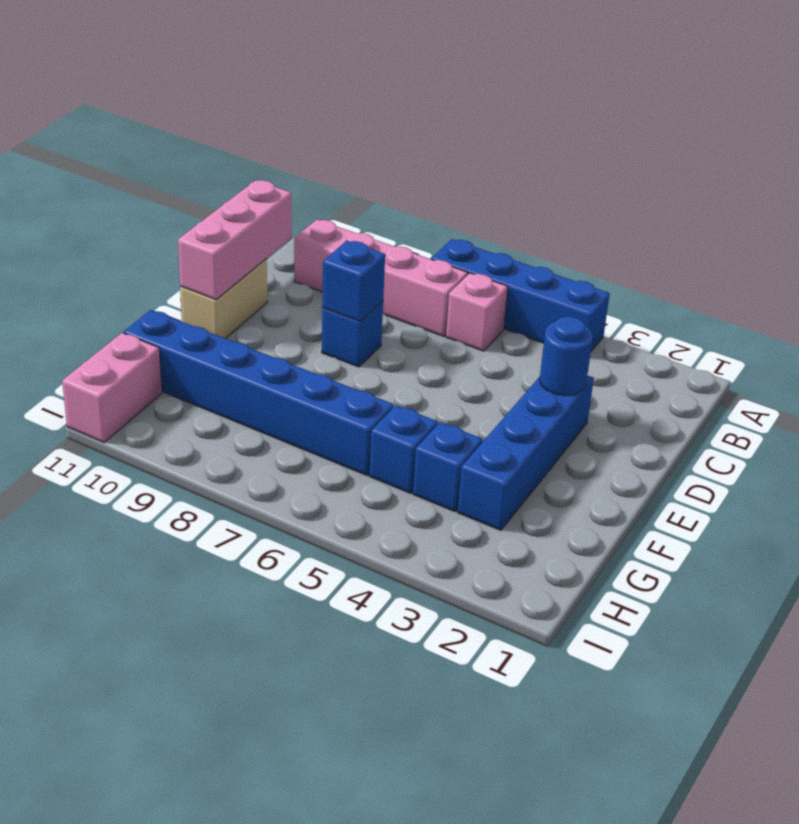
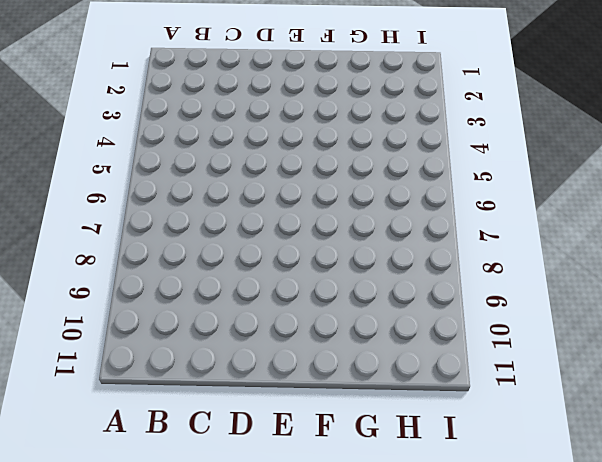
none -> blue brick A4:A7 level 1
none -> pink brick B6 level 1
none -> pink brick B7:B10 level 1

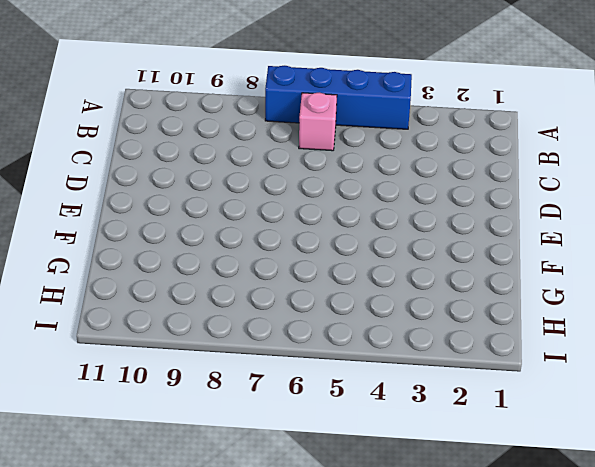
none -> pink brick B7:B10 level 1
none -> blue brick D3:G3 level 1
none -> blue brick D8 level 1

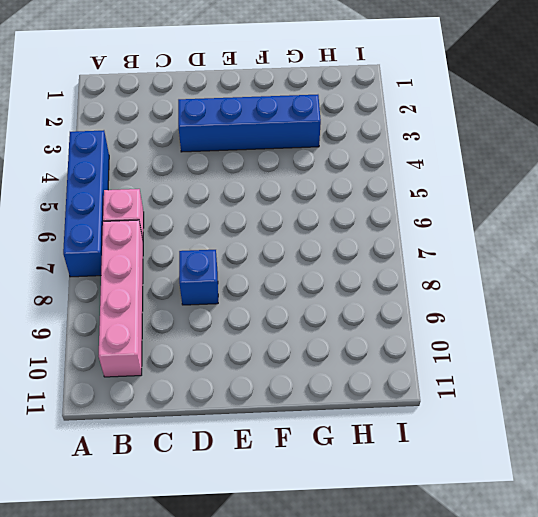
none -> tan brick D11:E11 level 1
none -> blue brick G4 level 1
none -> blue brick G5 level 1

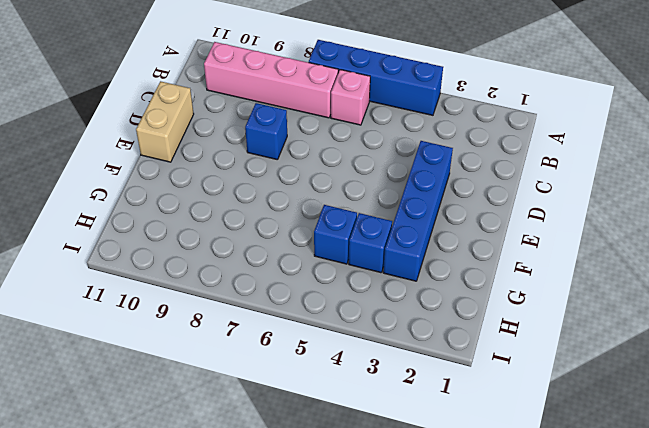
none -> blue brick G6:G11 level 1
none -> pink brick H11:I11 level 1
none -> pink brick C11:E11 level 2

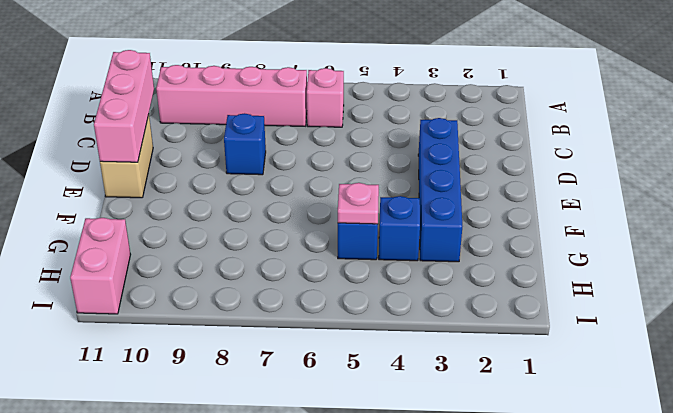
pink plate G5 level 2 -> none
none -> blue brick A4:A7 level 1
none -> blue brick G6:G11 level 1
none -> blue round brick D3 level 2

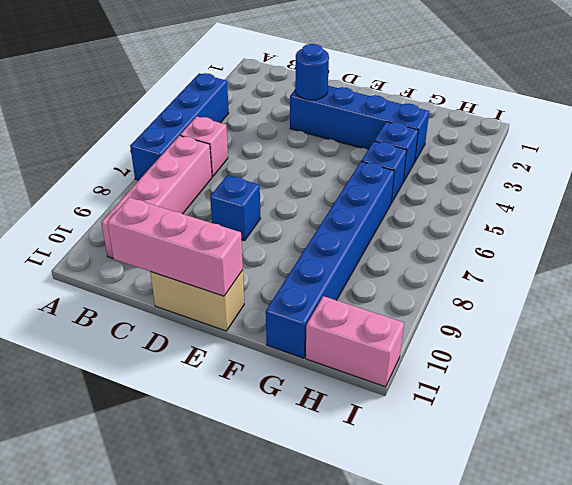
none -> blue brick D8 level 2

